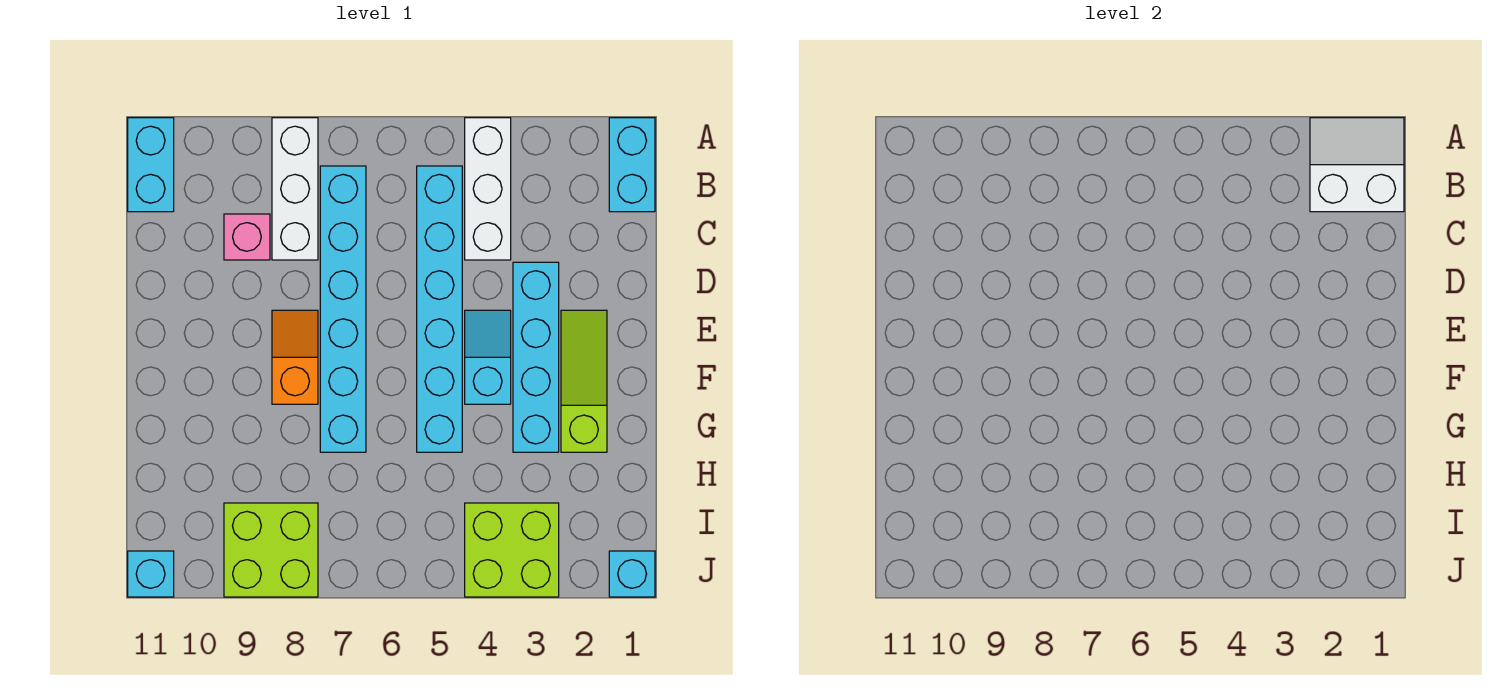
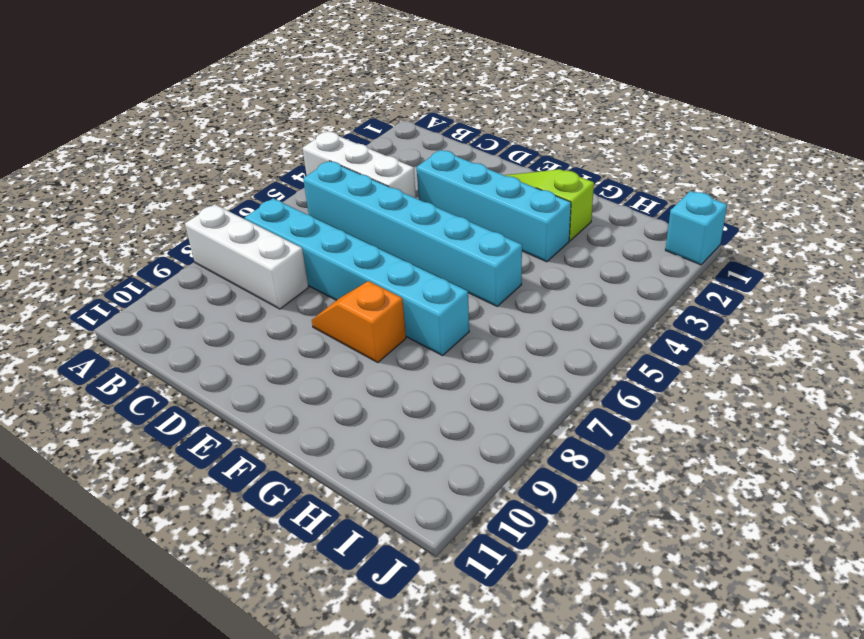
none -> cyan brick A1:B1 level 1
none -> cyan brick A11:B11 level 1
none -> pink brick C9 level 1

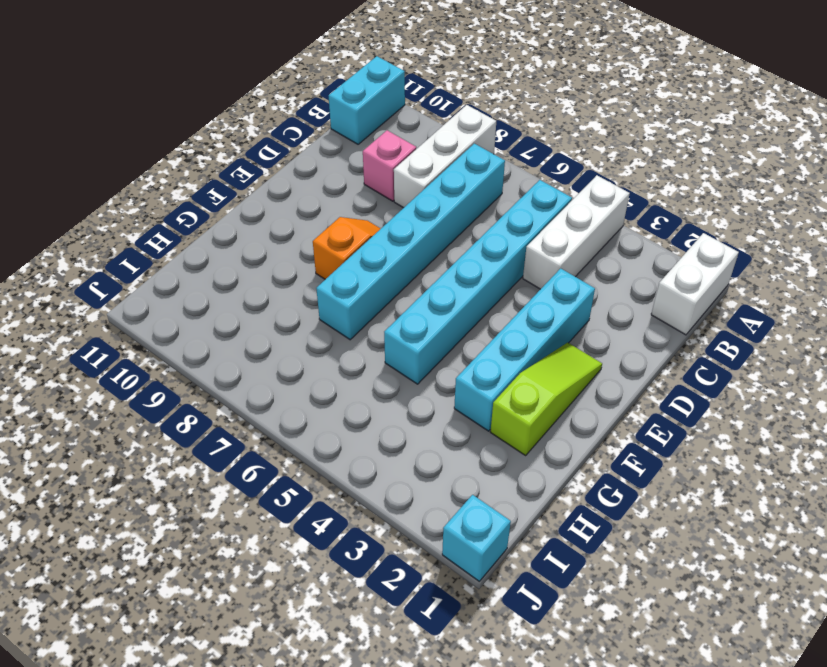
white brick A1:B1 level 1 -> cyan brick A1:B1 level 1
none -> cyan slope E4:F4 level 1 top F
none -> lime brick I3:J4 level 1
none -> lime brick I8:J9 level 1

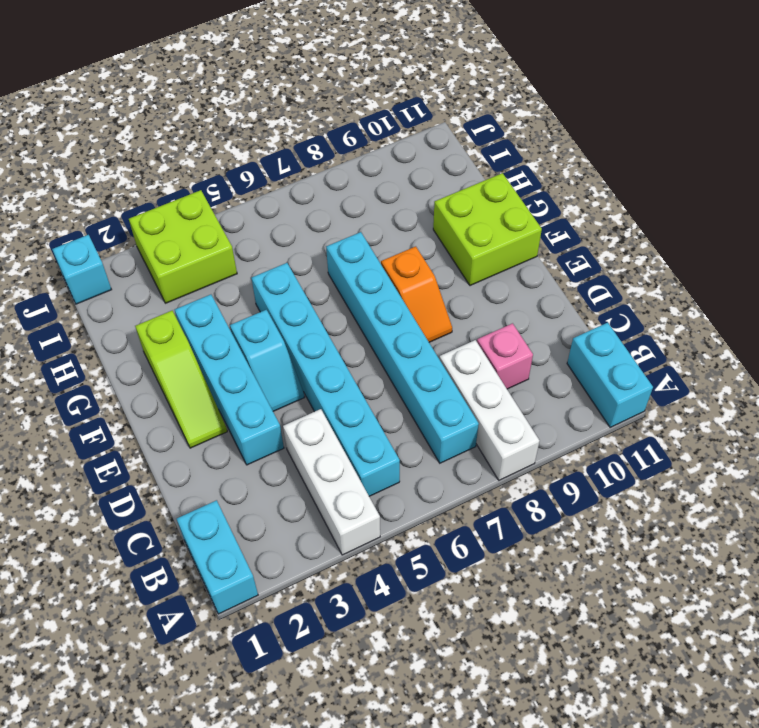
lime brick F10:G11 level 1 -> lime brick I8:J9 level 1
none -> cyan brick J11 level 1
none -> white slope A1:B2 level 2 top B

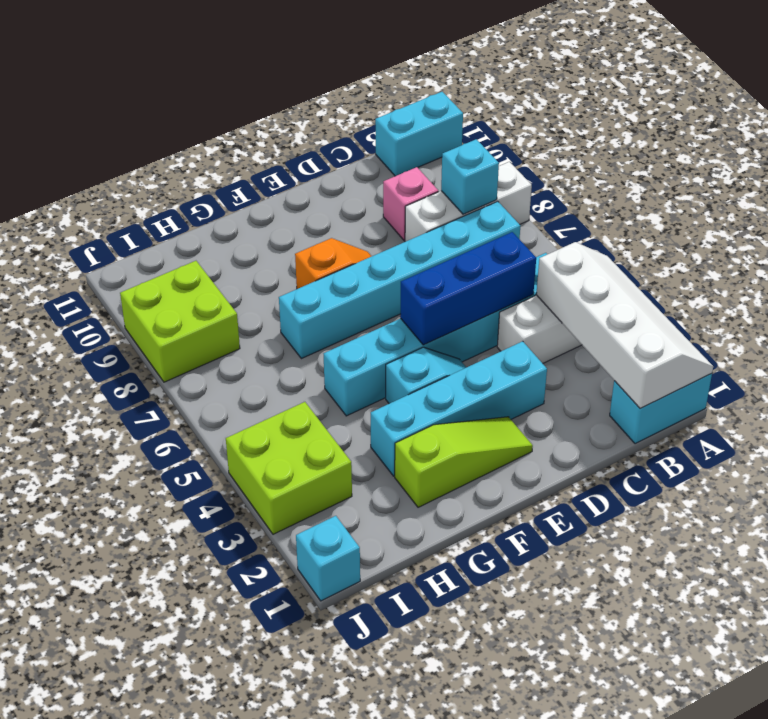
white slope A1:B4 level 2 top B -> white slope A1:B2 level 2 top B
cyan brick B8 level 2 -> cyan brick J11 level 1
blue brick C5:E5 level 2 -> none

